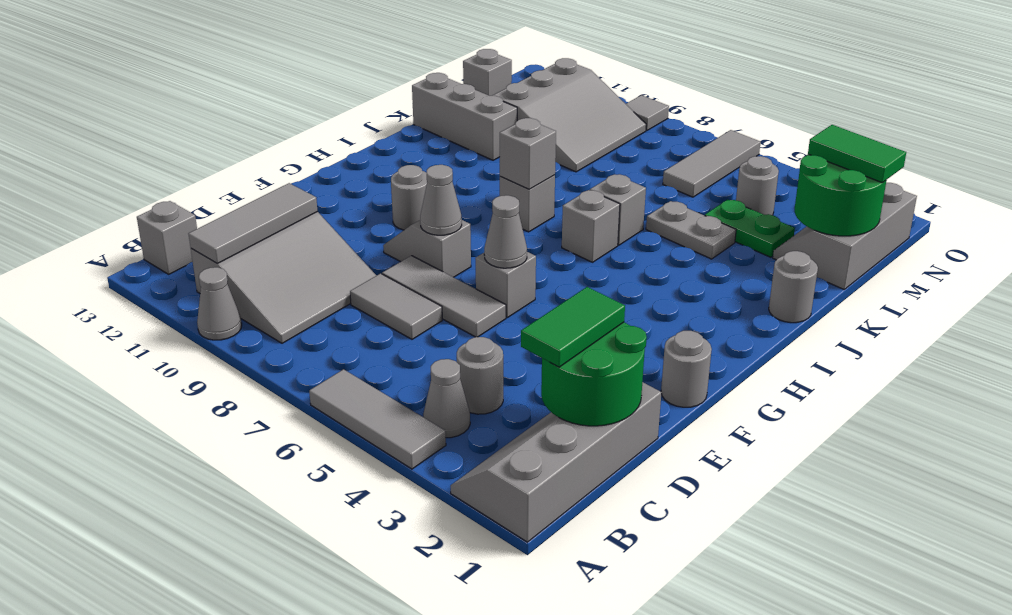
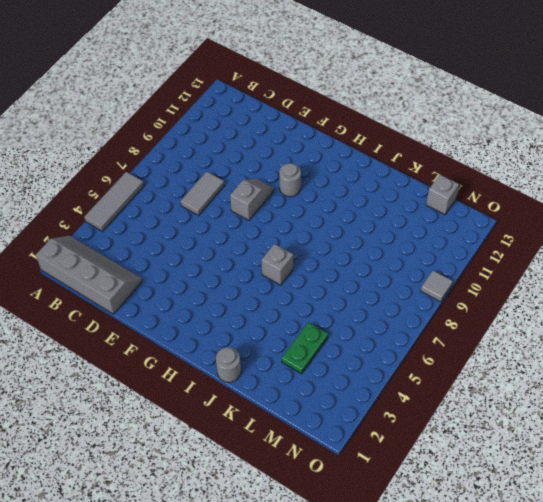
none -> grey cone A10 level 1
none -> grey cone B4 level 1
none -> grey slope B9:D11 level 1 top 11
none -> grey brick B13 level 1

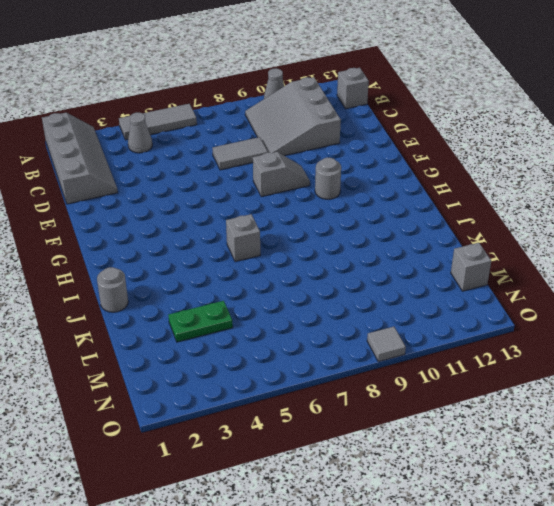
none -> grey round brick C4 level 1
none -> grey tile E6:E8 level 1
none -> grey round brick F1 level 1
none -> grey brick F6 level 1

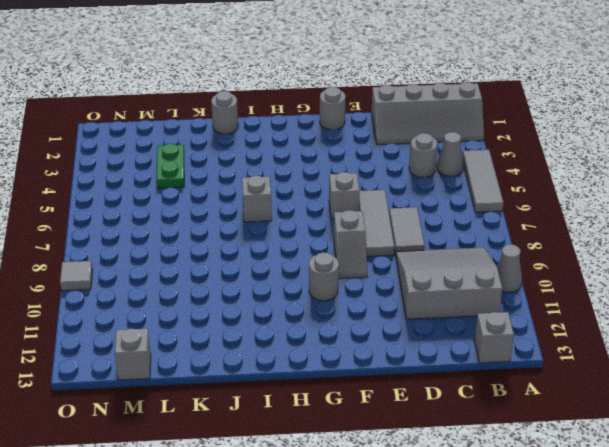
none -> grey brick I8 level 1
none -> grey brick J6 level 1
none -> grey plate K4:K5 level 1
none -> grey brick K11:K13 level 1

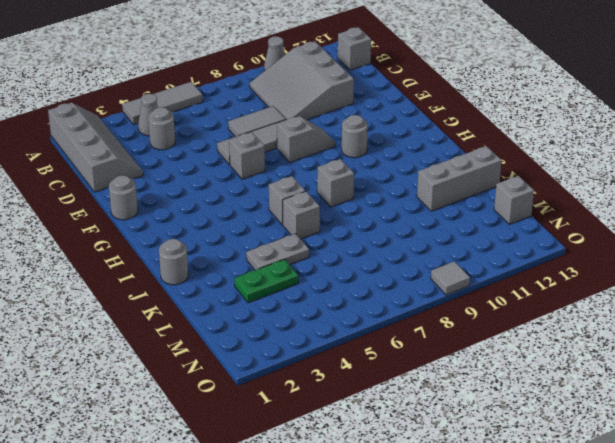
none -> grey slope L1:N2 level 1 top 1
none -> grey slope L9:N11 level 1 top 11
none -> grey round brick M4 level 1
none -> grey tile M6:O6 level 1

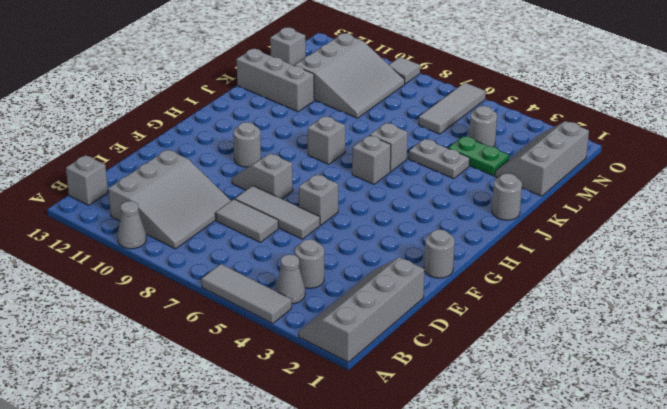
none -> grey tile B11:D11 level 2
none -> green round brick C1:D2 level 2
none -> grey cone F6 level 2
none -> grey cone F8 level 2

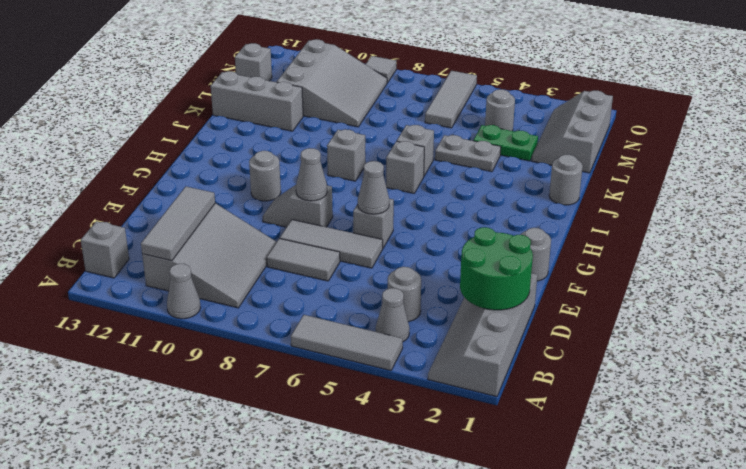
none -> grey brick I8 level 2
none -> green round brick L1:M2 level 2
none -> green tile C2:D2 level 3
none -> green tile M1:M2 level 3

